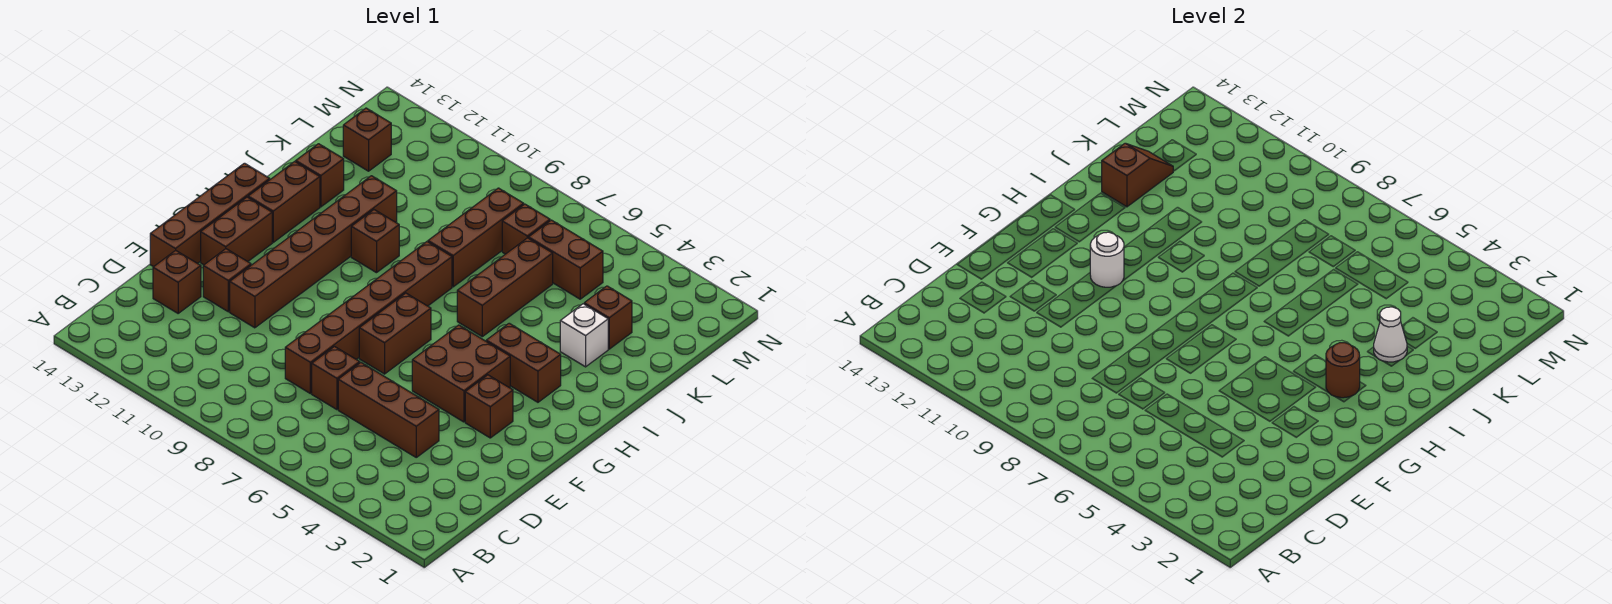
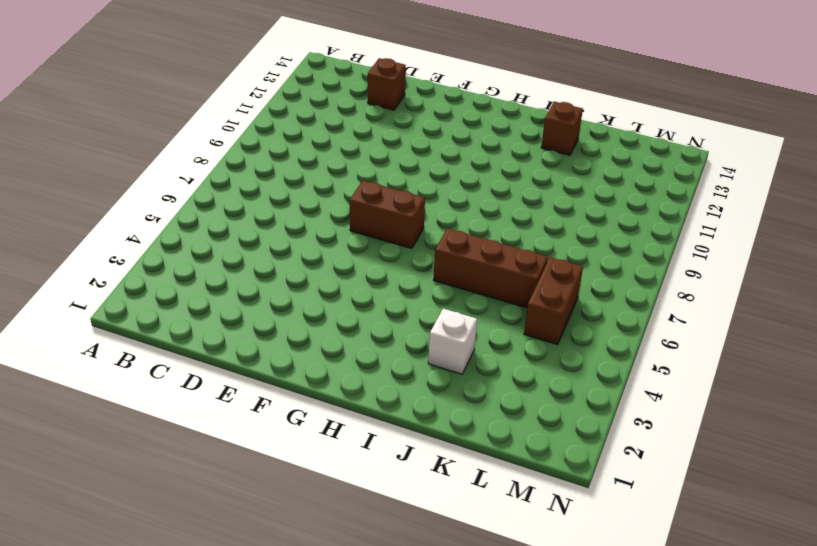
none -> brown brick D4:D6 level 1
none -> brown brick D7 level 1
none -> brown brick D8:I8 level 1

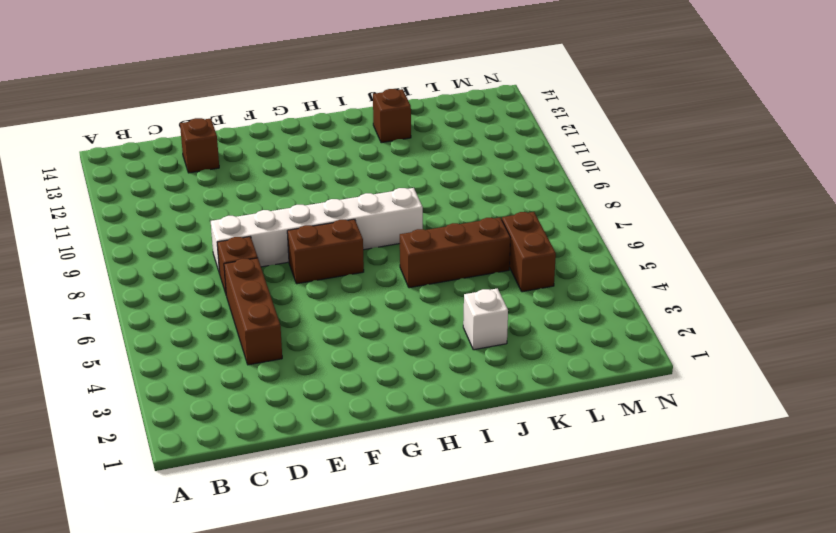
white brick D8:I8 level 1 -> brown brick D8:I8 level 1
none -> brown brick E11:J11 level 1
none -> brown brick E12 level 1
none -> brown brick E14:H14 level 1

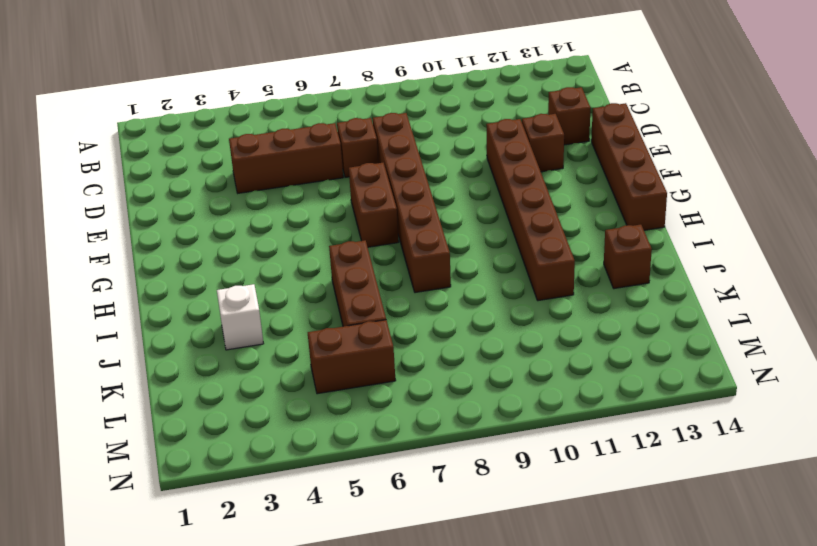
none -> brown brick F3 level 1
none -> brown brick F4:G5 level 1
none -> brown brick F13:G13 level 1

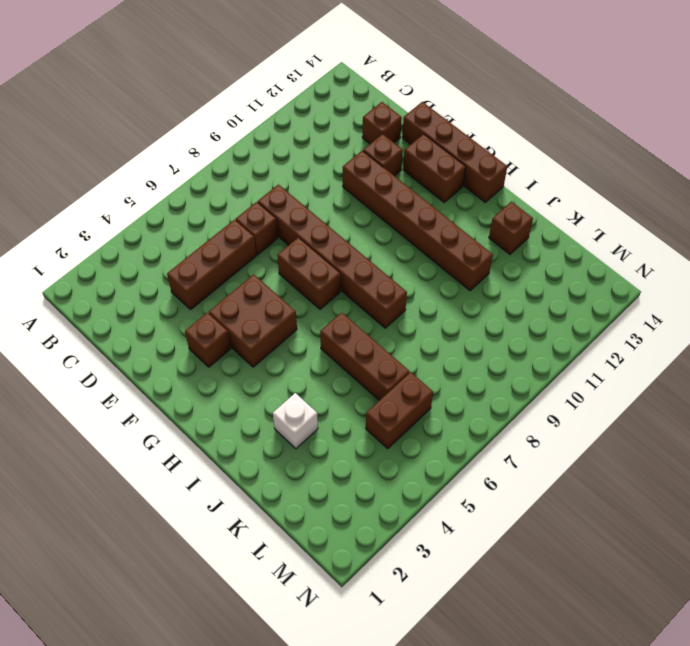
none -> brown brick H3:H4 level 1
none -> brown brick H13:I13 level 1
none -> brown brick I10 level 1

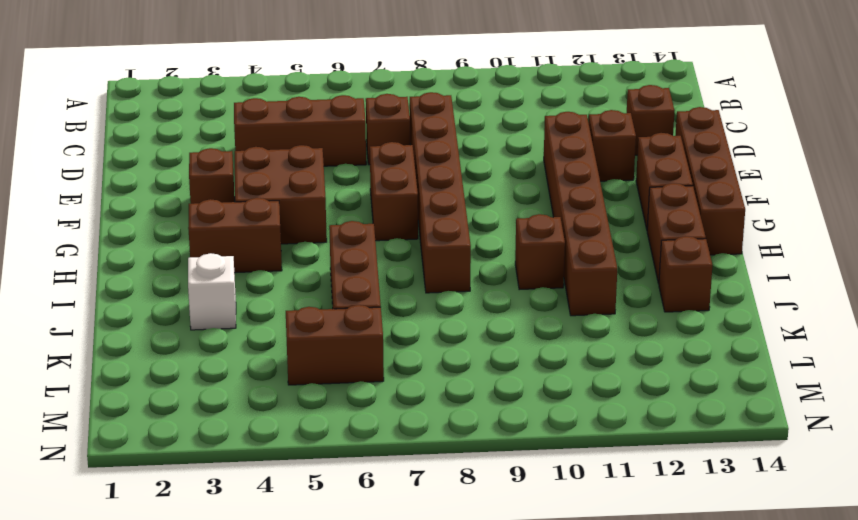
none -> brown brick J8:L8 level 1
none -> brown brick K3 level 1
none -> brown brick L7 level 1

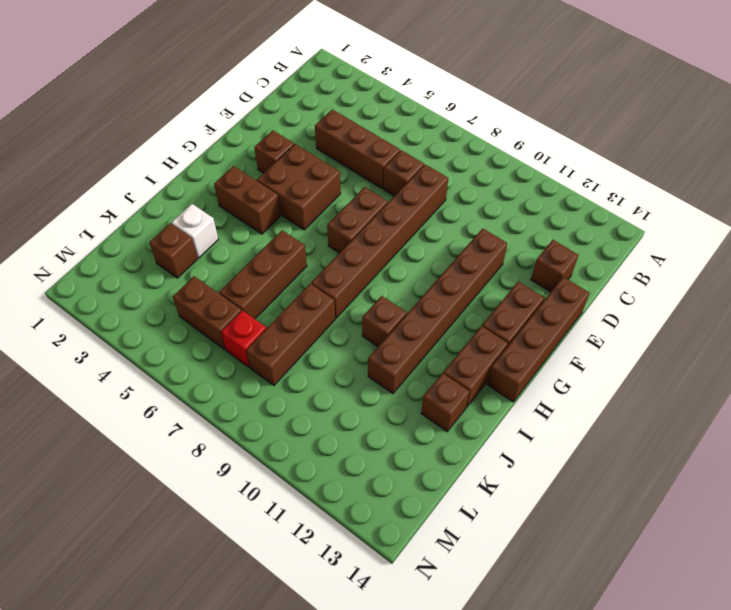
red brick L7 level 1 -> brown brick L7 level 1
none -> brown brick E12 level 1
none -> brown brick L13 level 1
none -> white round brick G11 level 2

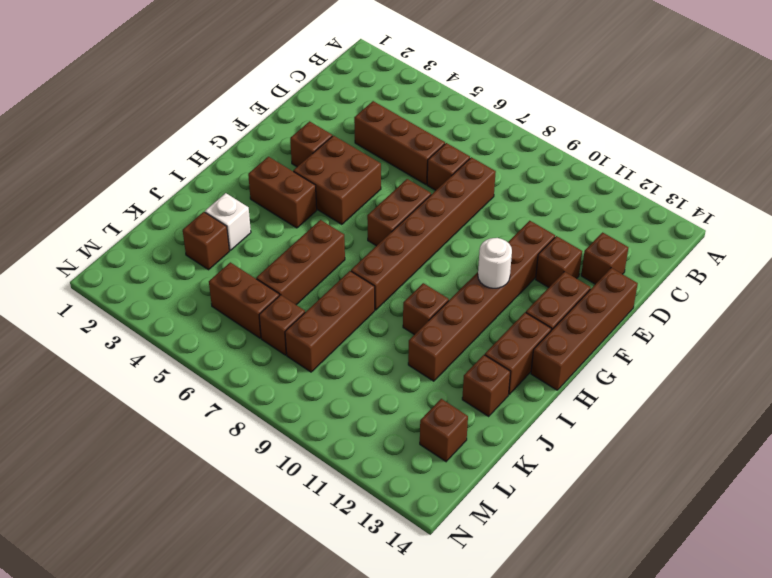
none -> brown round brick H3 level 2
none -> white cone J3 level 2
none -> brown slope J13:K13 level 2 top J

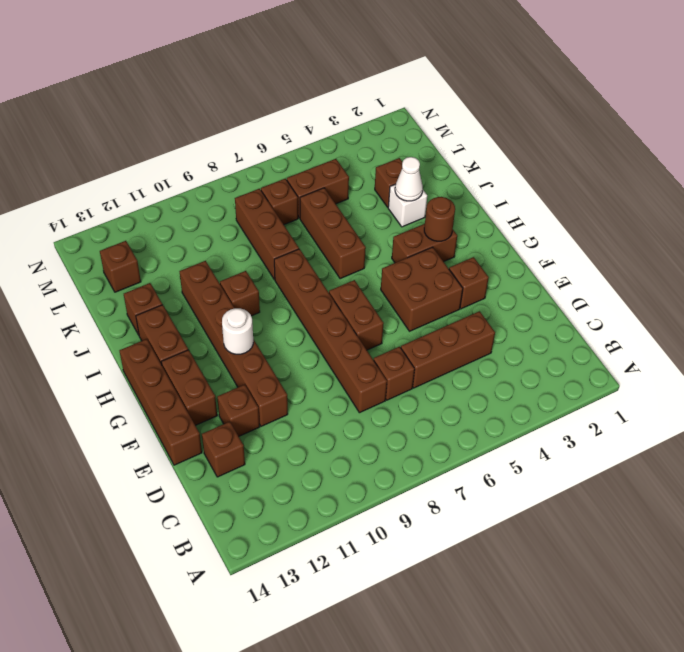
none -> brown slope J13:K13 level 2 top J

